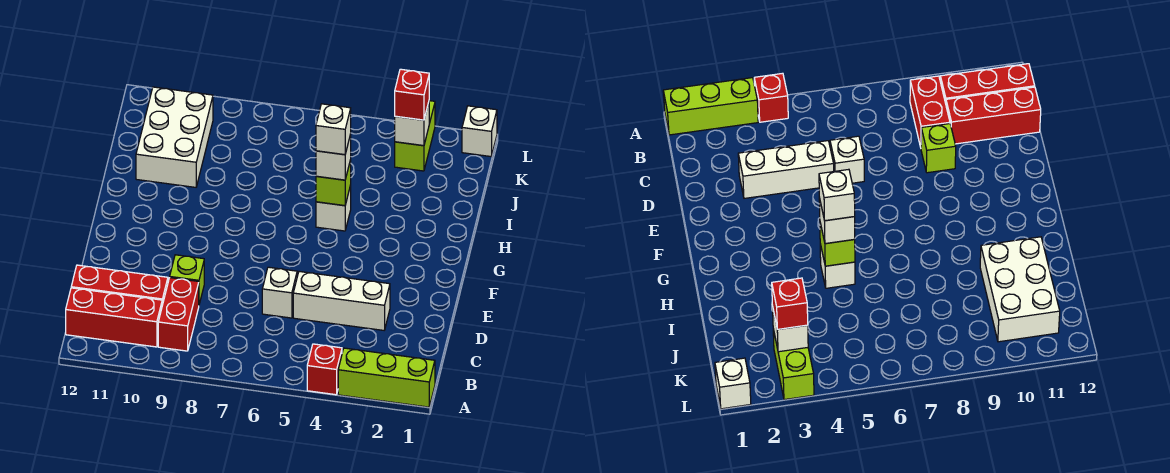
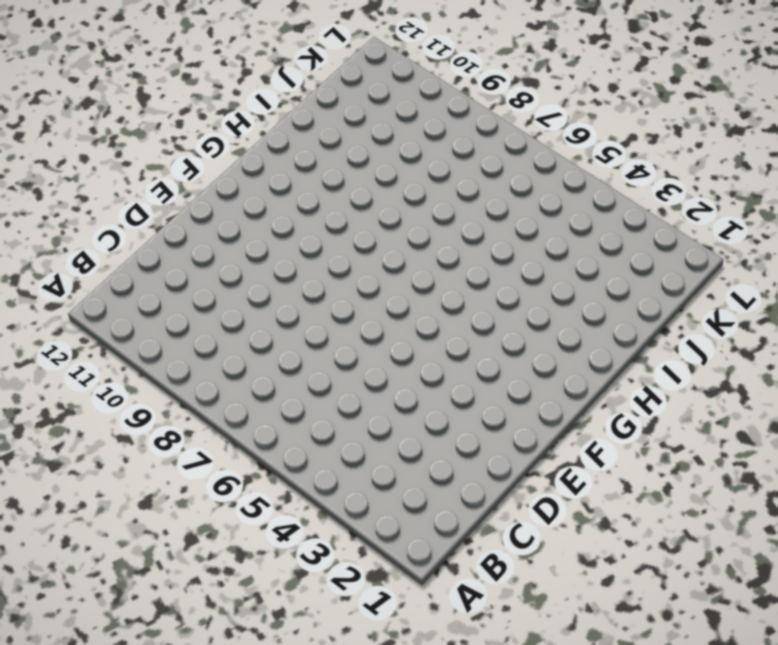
none -> lime brick A1:A3 level 1
none -> red brick A4 level 1
none -> red brick B9:C9 level 1

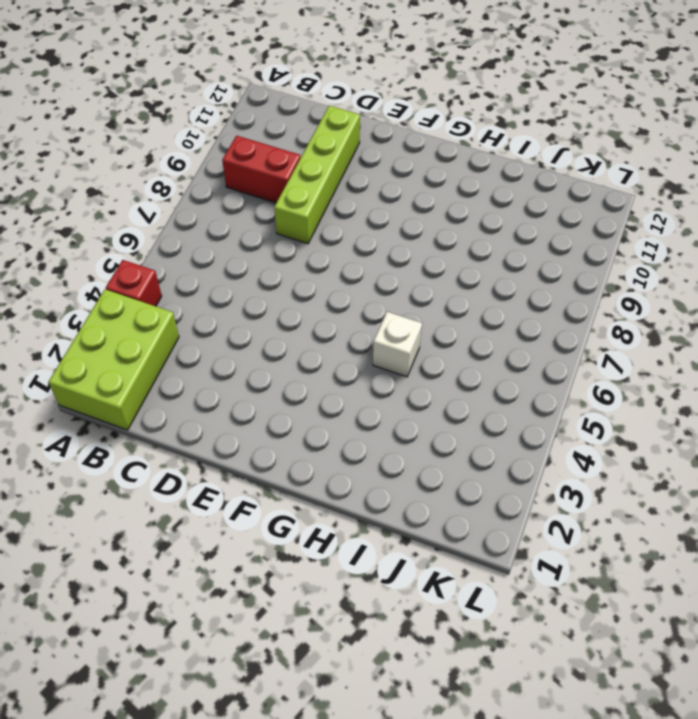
lime brick A1:B3 level 1 -> lime brick A1:A3 level 1
lime brick D8:D11 level 1 -> lime brick D9 level 1
none -> red brick B10:B12 level 1
none -> red brick C10:C12 level 1
none -> white brick D3:D5 level 1

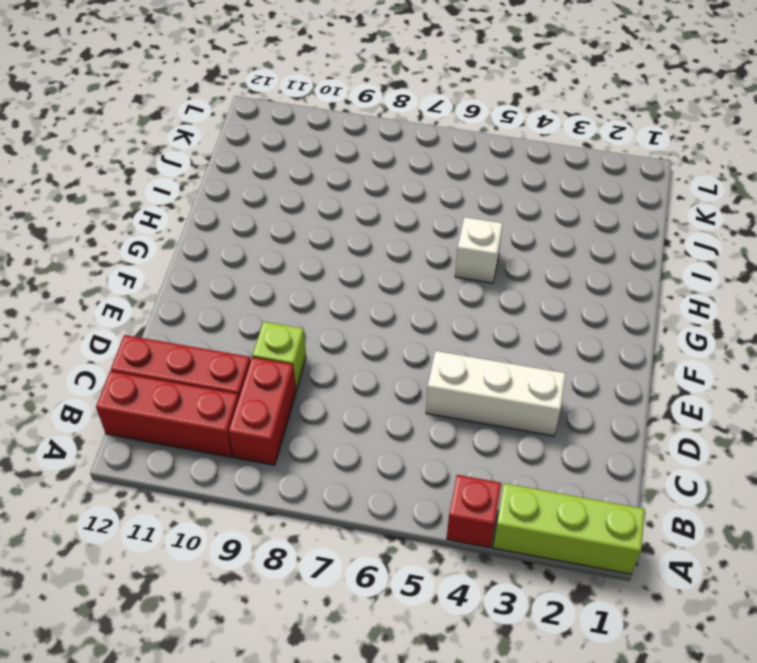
none -> white brick D6 level 1
none -> white brick I10:K11 level 1
none -> lime brick K3:L3 level 1

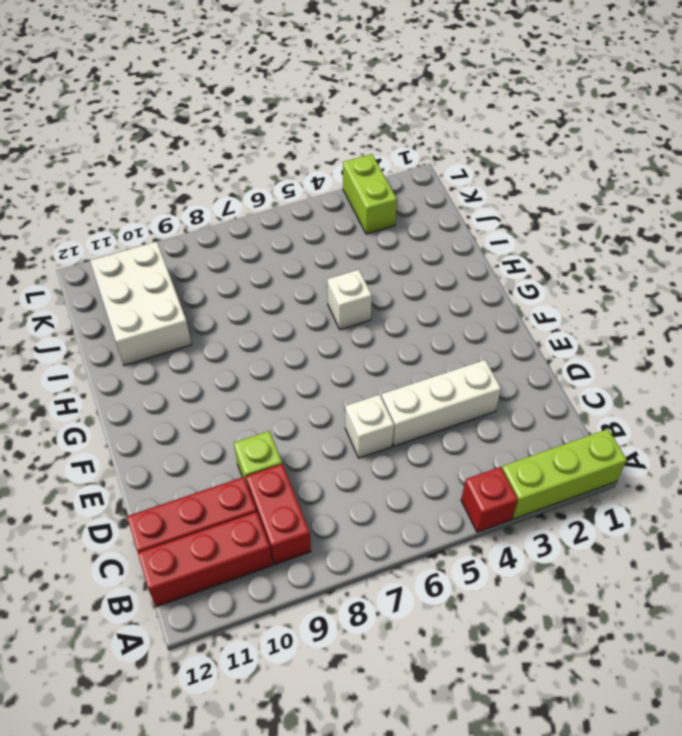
none -> white brick L1 level 1
none -> lime brick H5 level 2
none -> white brick K3 level 2

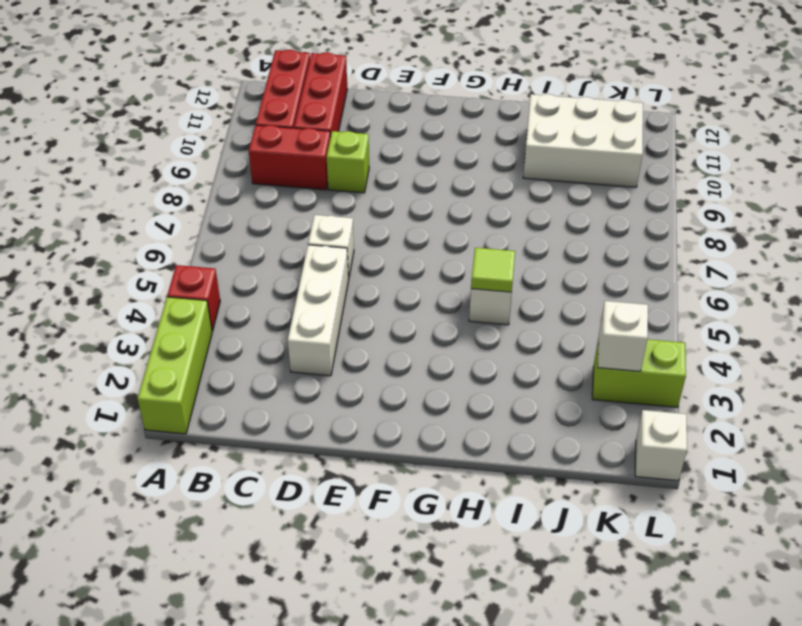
lime tile H5 level 2 -> lime brick H5 level 2
none -> white brick H5 level 3
none -> red brick K3 level 3
none -> white brick H5 level 4

